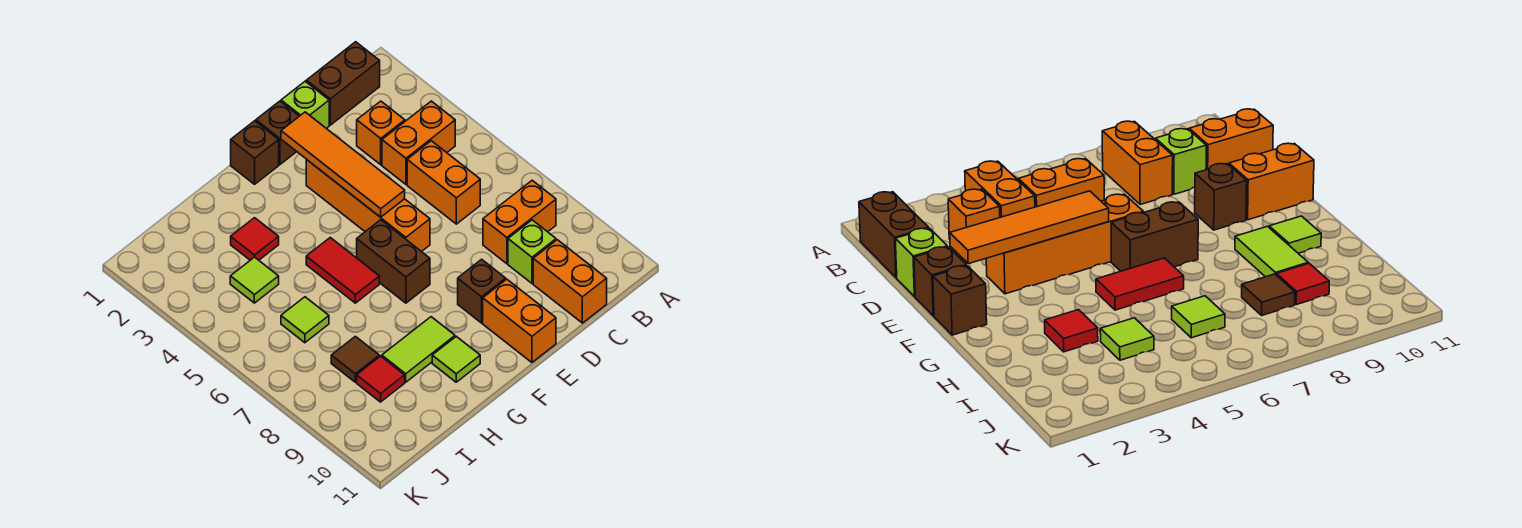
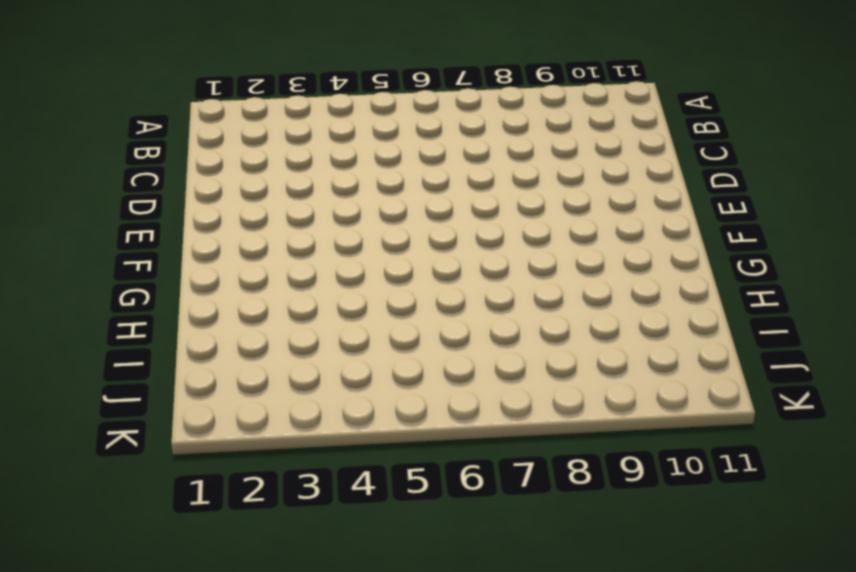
none -> brown brick B1:C1 level 1
none -> orange brick B4:C4 level 1
none -> orange brick B8:C8 level 1

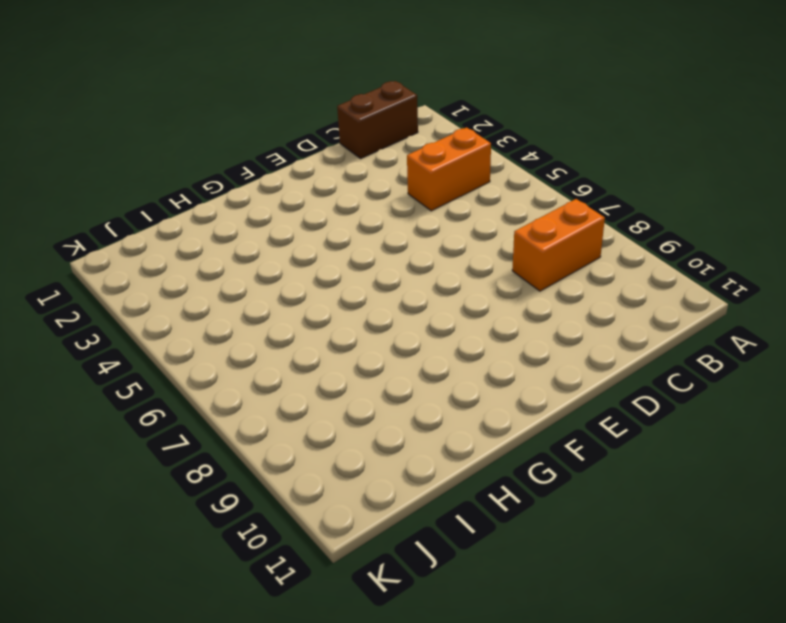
none -> orange brick C3 level 1
none -> orange brick C5:C6 level 1
none -> lime brick C9 level 1

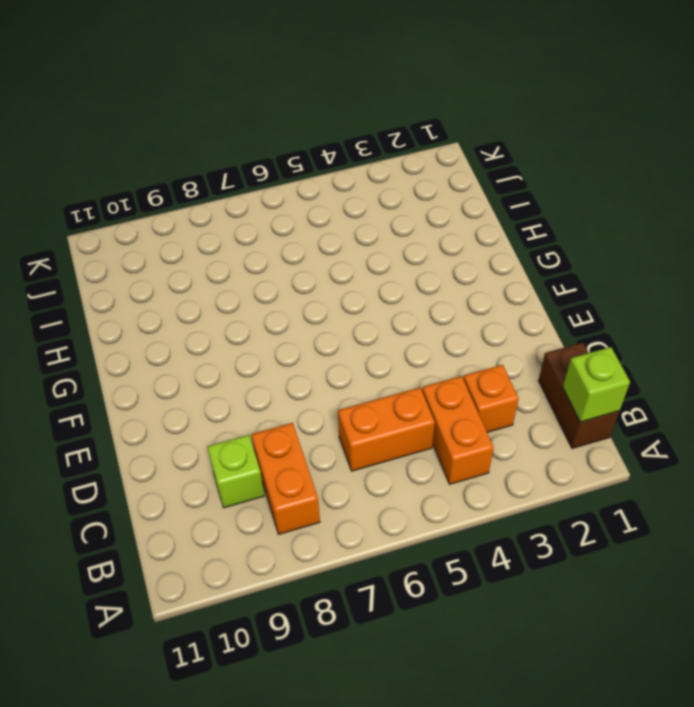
lime brick B1 level 2 -> lime brick D1 level 1
none -> orange brick C10:C11 level 1
none -> brown brick E1 level 1
none -> orange brick E3:E6 level 1

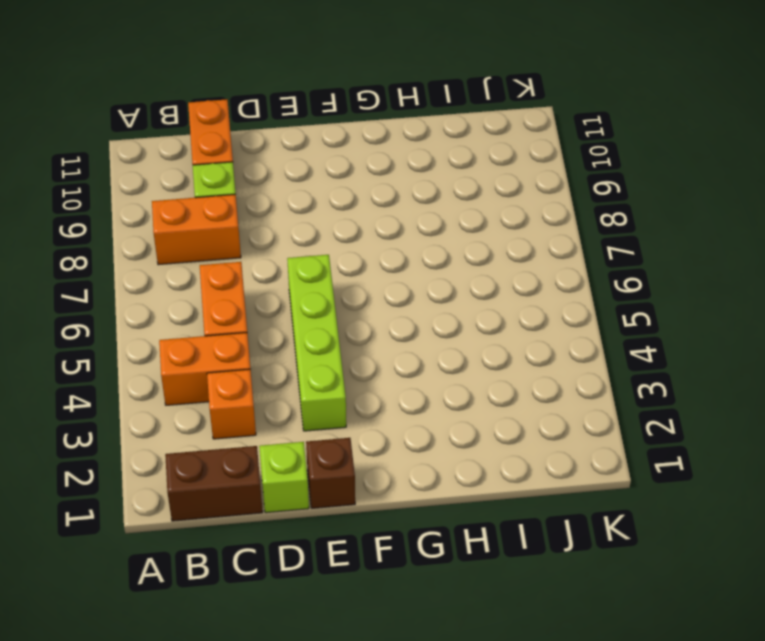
lime brick E3:E6 level 1 -> orange brick E3:E6 level 1
none -> brown brick E9 level 1
none -> orange brick E10:E11 level 1
none -> brown brick F1 level 1

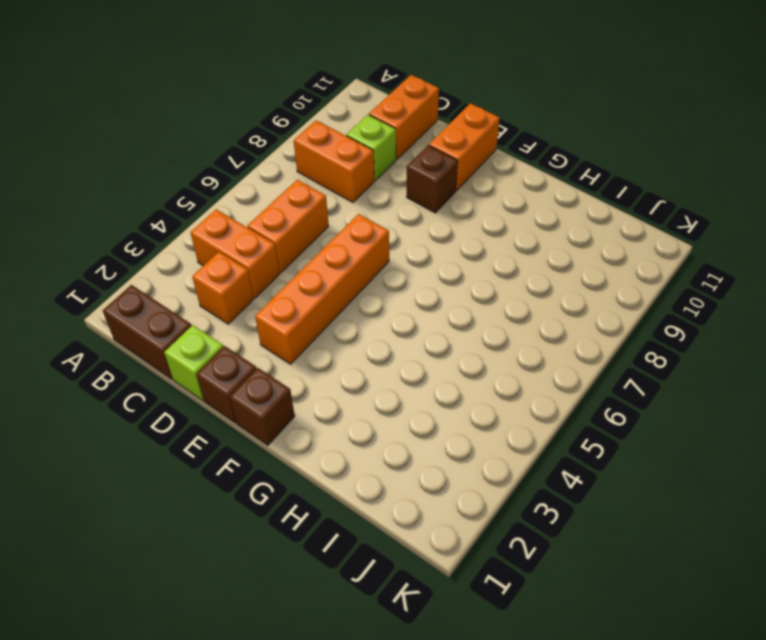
none -> brown brick F6:F7 level 1
none -> red tile G5:G6 level 1
none -> lime tile G9:H9 level 1

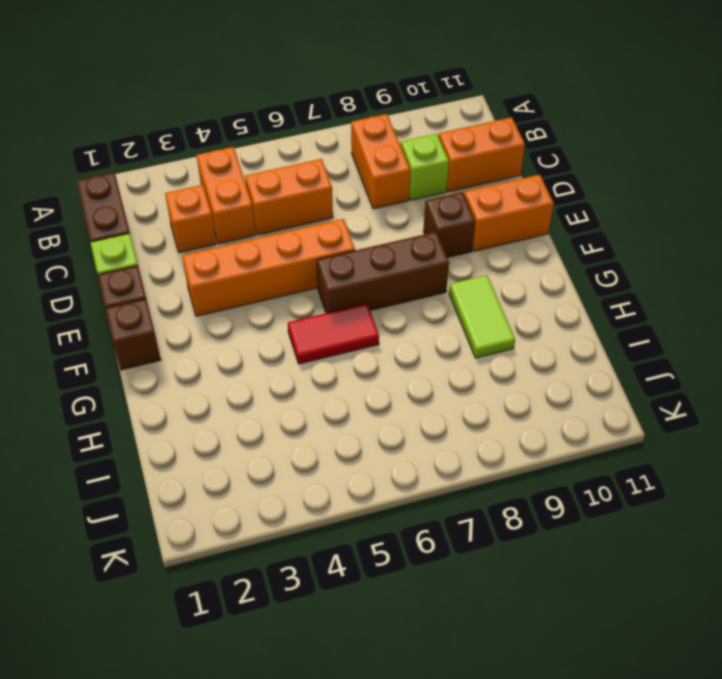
brown brick F6:F8 level 1 -> brown brick F6:F7 level 1
none -> lime tile G10 level 1
none -> red tile H3 level 1
none -> lime tile I4 level 1

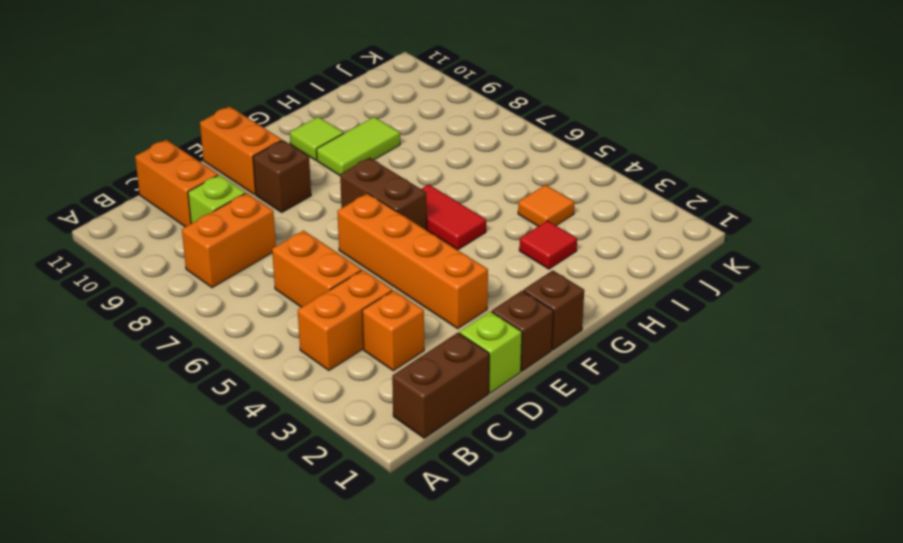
orange tile I4 level 1 -> lime tile I4 level 1
none -> lime tile I6 level 1
none -> brown tile I8 level 1
none -> red tile I9 level 1

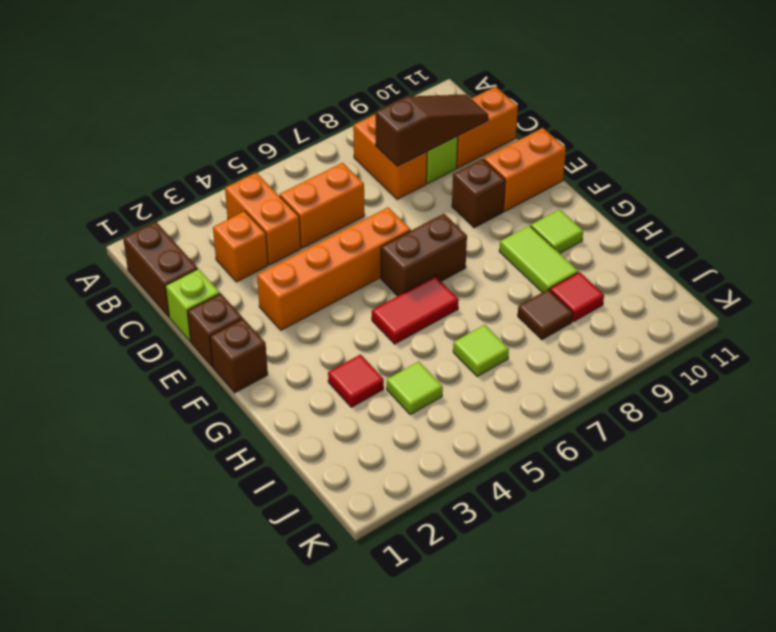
brown slope C8:C10 level 2 top 8 -> none
none -> orange tile E2:E5 level 2

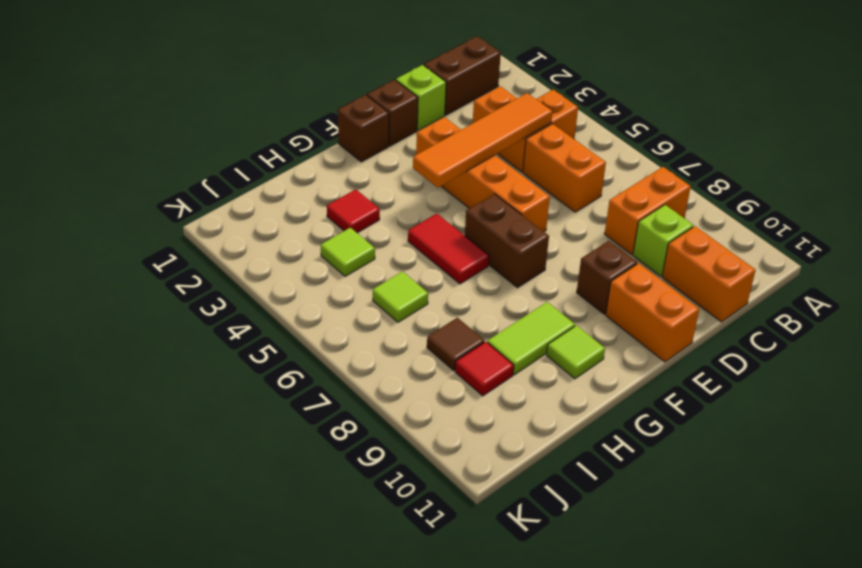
orange tile C4:F4 level 2 -> orange tile E2:E5 level 2

